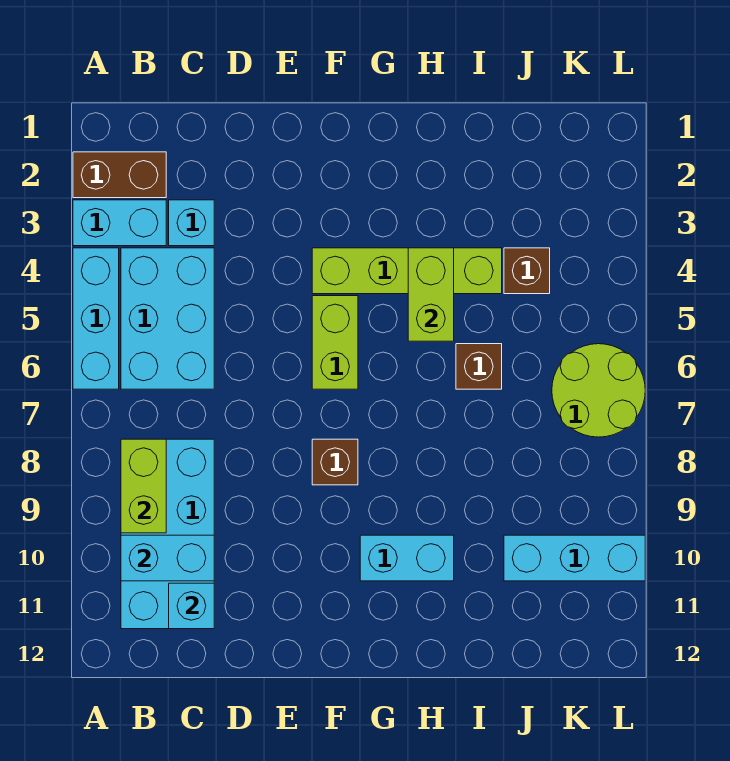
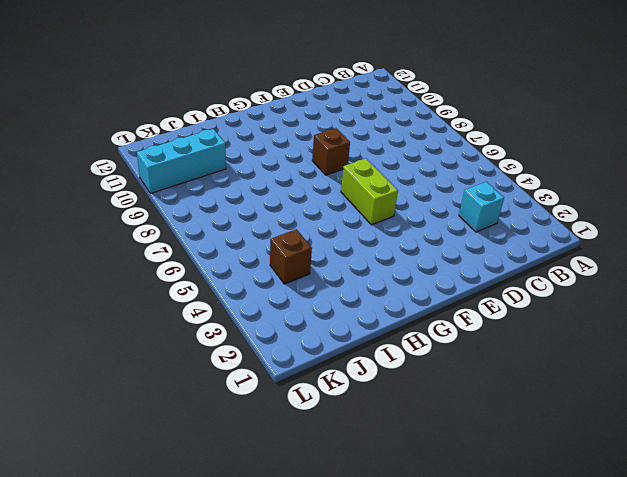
none -> brown brick A2:B2 level 1
none -> cyan brick A3:B3 level 1
none -> cyan brick A4:A6 level 1

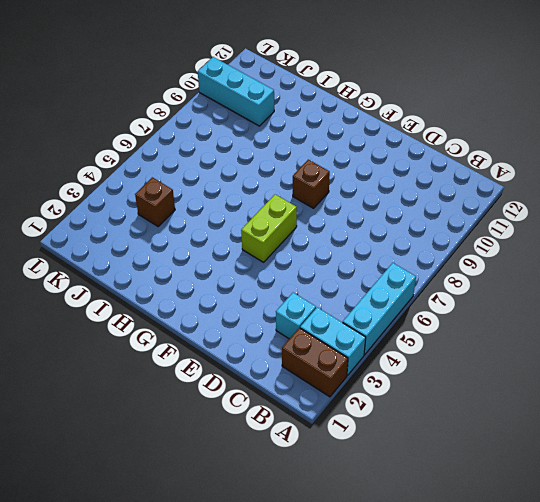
none -> cyan brick B4:C6 level 1
none -> cyan brick B8:C11 level 1
none -> lime brick F4:I4 level 1

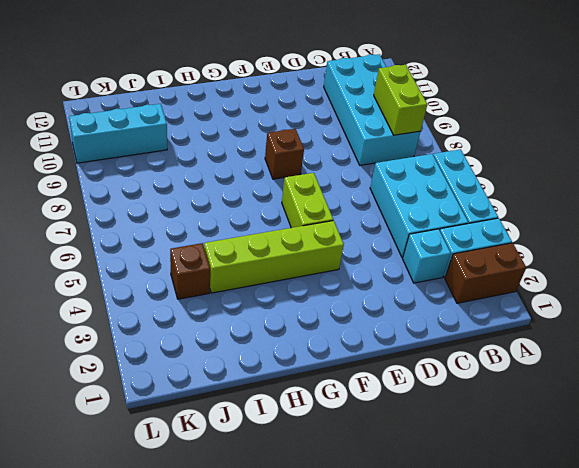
none -> cyan brick G10:H10 level 1
none -> brown brick I6 level 1
none -> lime round brick K6:L7 level 1

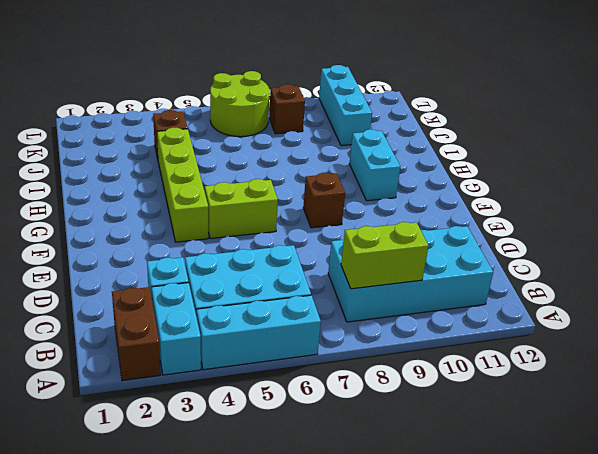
brown brick K8 level 1 -> brown brick I6 level 1
none -> cyan brick B10:C10 level 2
none -> cyan brick C11 level 2
none -> lime brick H4:H5 level 2

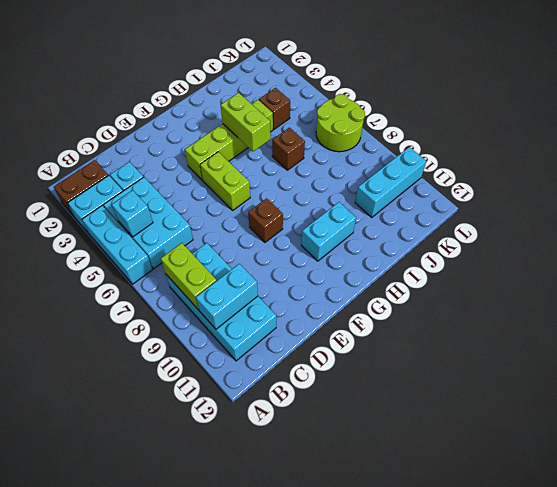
cyan brick B5 level 2 -> cyan brick C11 level 2

